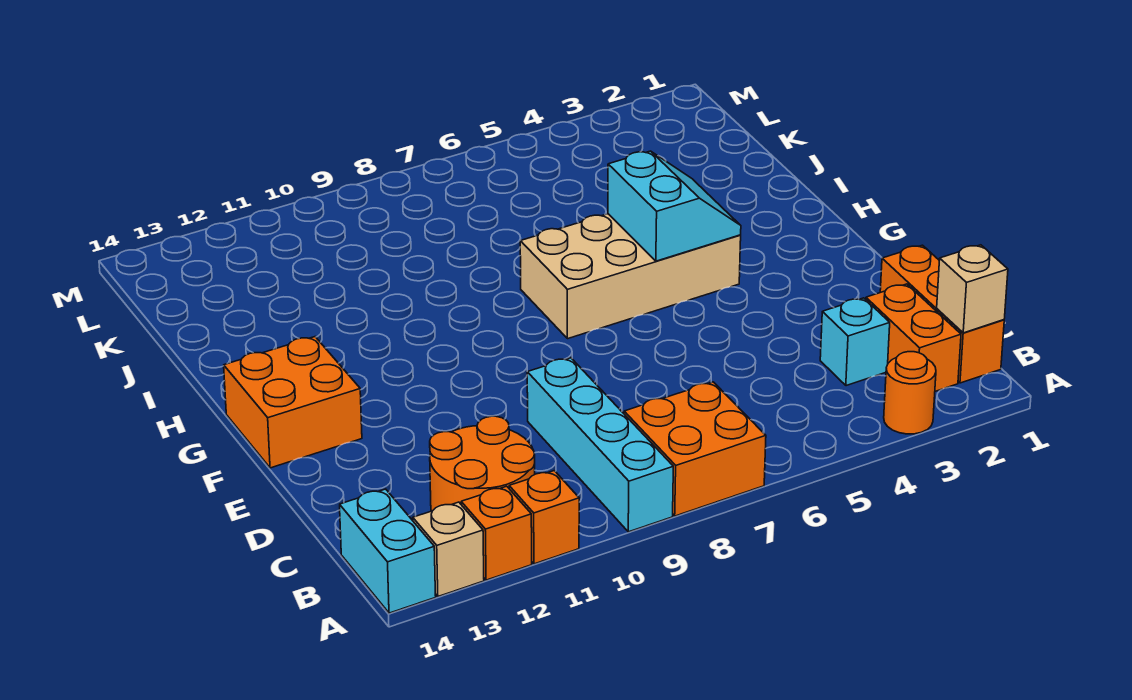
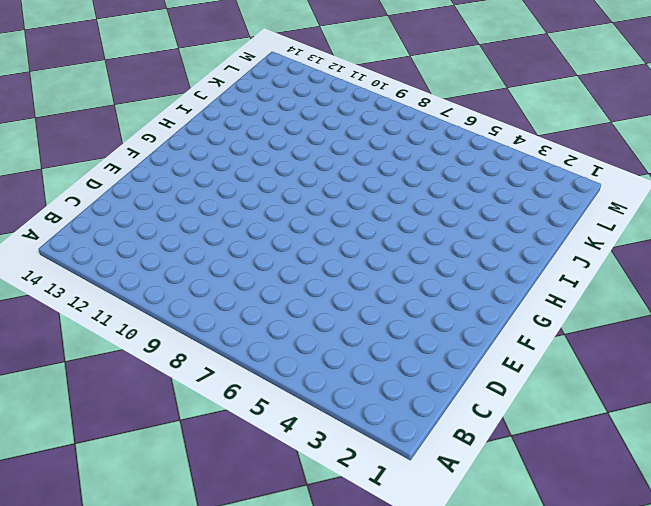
none -> orange round brick A3 level 1
none -> orange brick A7:B8 level 1
none -> cyan brick A9:D9 level 1

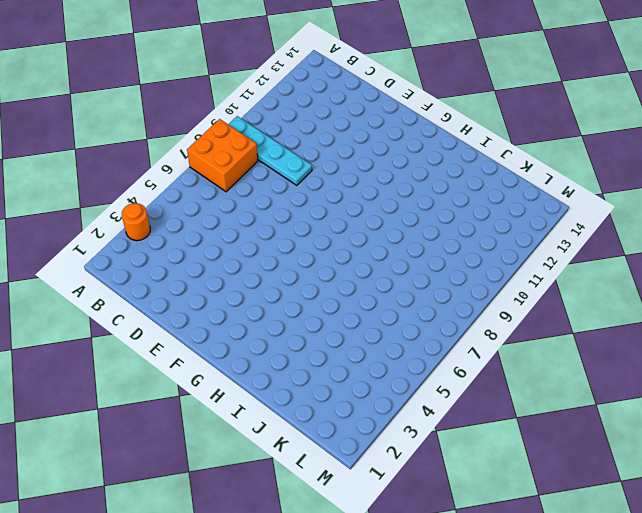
cyan plate A9:D9 level 1 -> cyan brick A9:D9 level 1
none -> orange brick A11 level 1
none -> orange brick A12 level 1
none -> tan brick A13 level 1

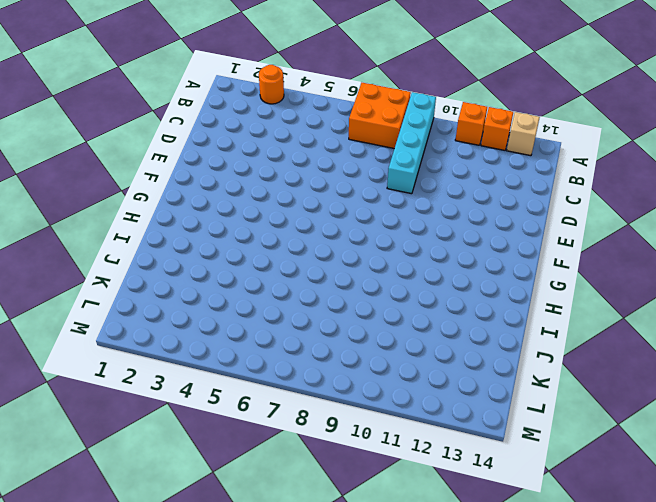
none -> cyan brick A14:B14 level 1
none -> orange brick B1:D1 level 1
none -> orange brick B2:C2 level 1

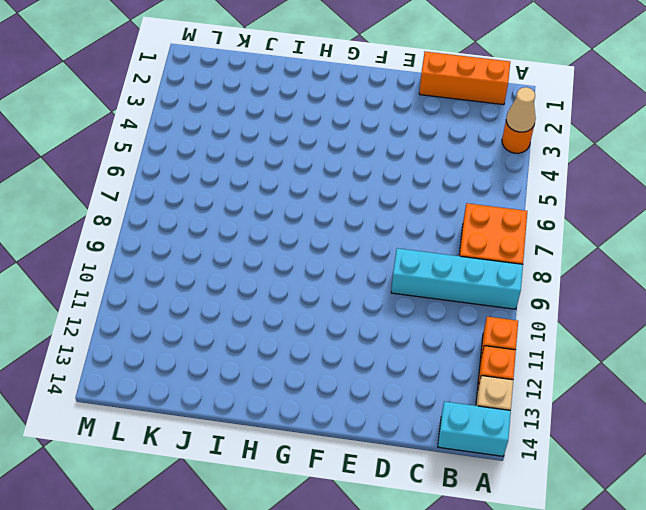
tan cone A3 level 2 -> none
none -> orange brick B2:C2 level 1
none -> orange round brick B11:C12 level 1
none -> cyan brick C3 level 1

